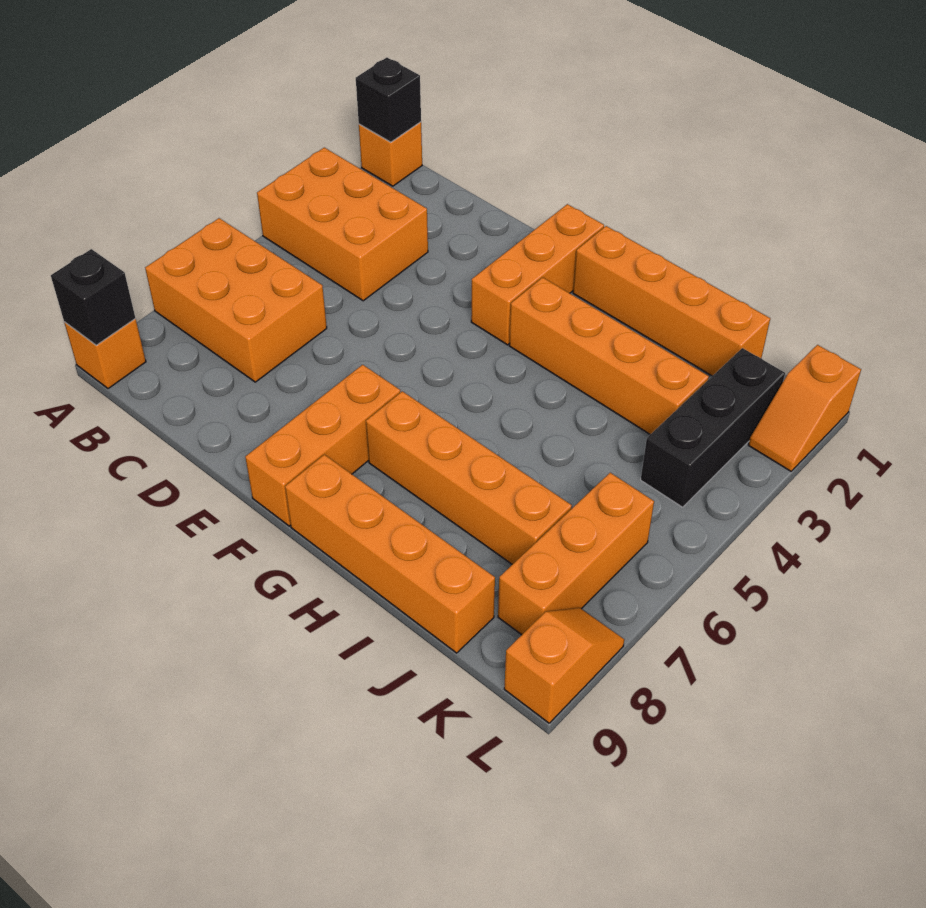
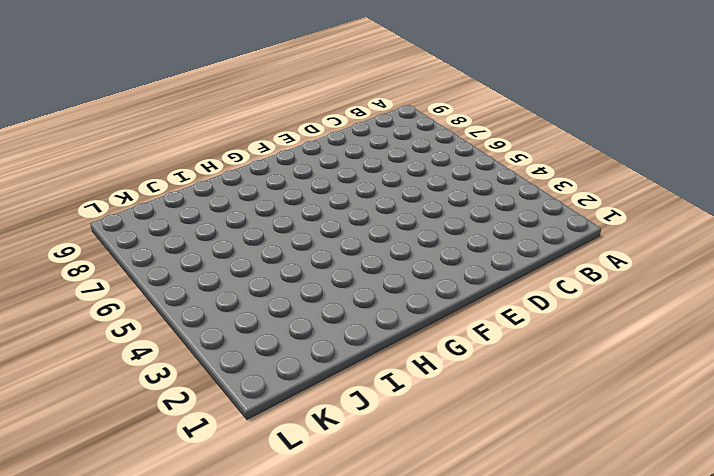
none -> orange brick A1 level 1
none -> orange brick A3:C4 level 1
none -> orange brick A6:C7 level 1

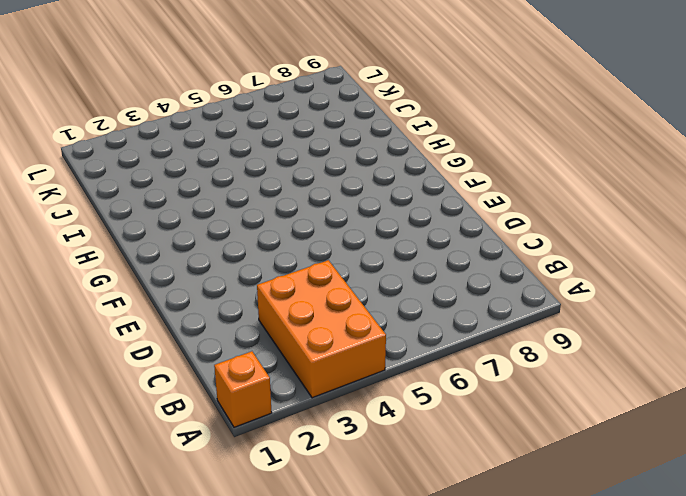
none -> orange brick A6:C7 level 1
none -> orange brick A9 level 1
none -> orange brick F1:F3 level 1

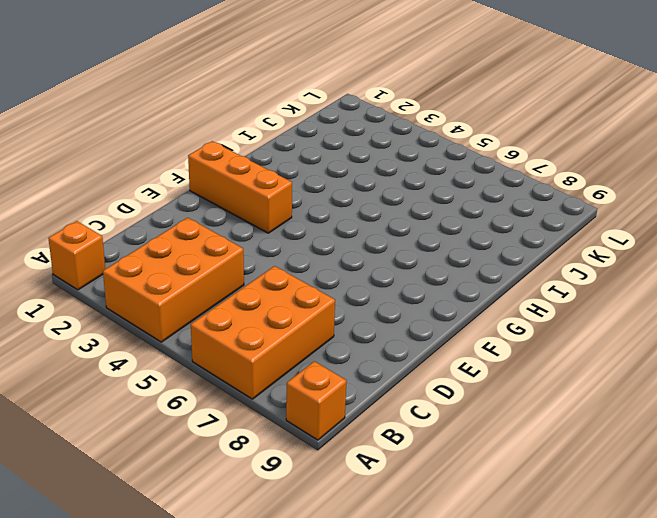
none -> orange brick F7:F9 level 1
none -> orange brick G1:J1 level 1
none -> orange brick G3:J3 level 1

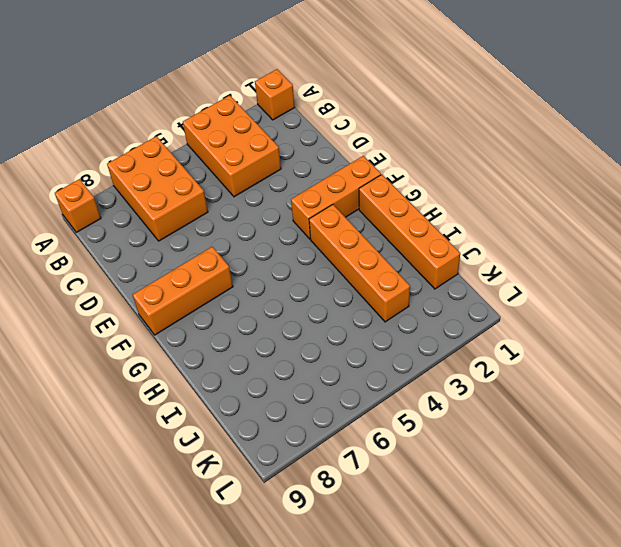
none -> orange brick G7:J7 level 1
none -> orange brick G9:J9 level 1
none -> black brick K2:K4 level 1

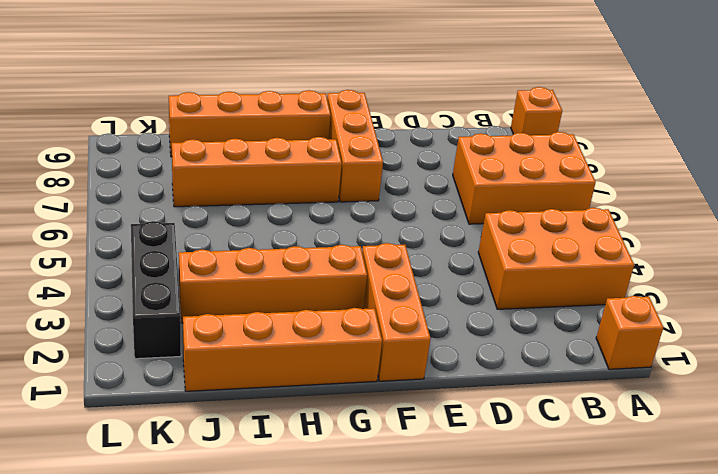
none -> orange brick K6:K8 level 1
none -> orange slope L1:L2 level 1 top 1
none -> orange slope L8:L9 level 1 top 9

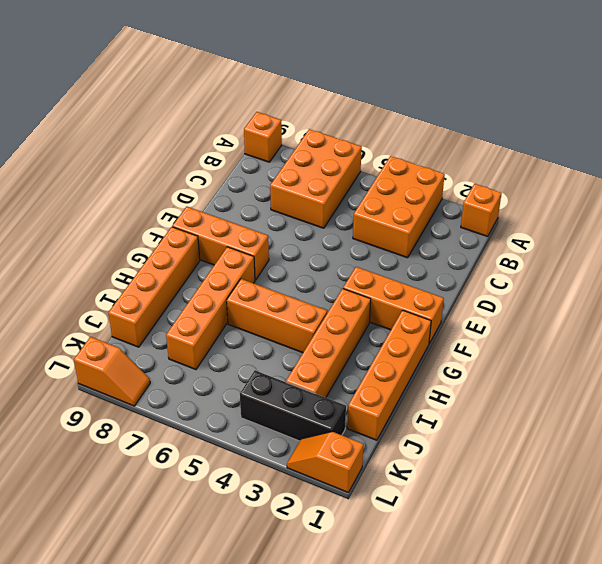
orange brick H4:H6 level 1 -> orange brick K6:K8 level 1
none -> black brick A1 level 2
none -> black brick A9 level 2

